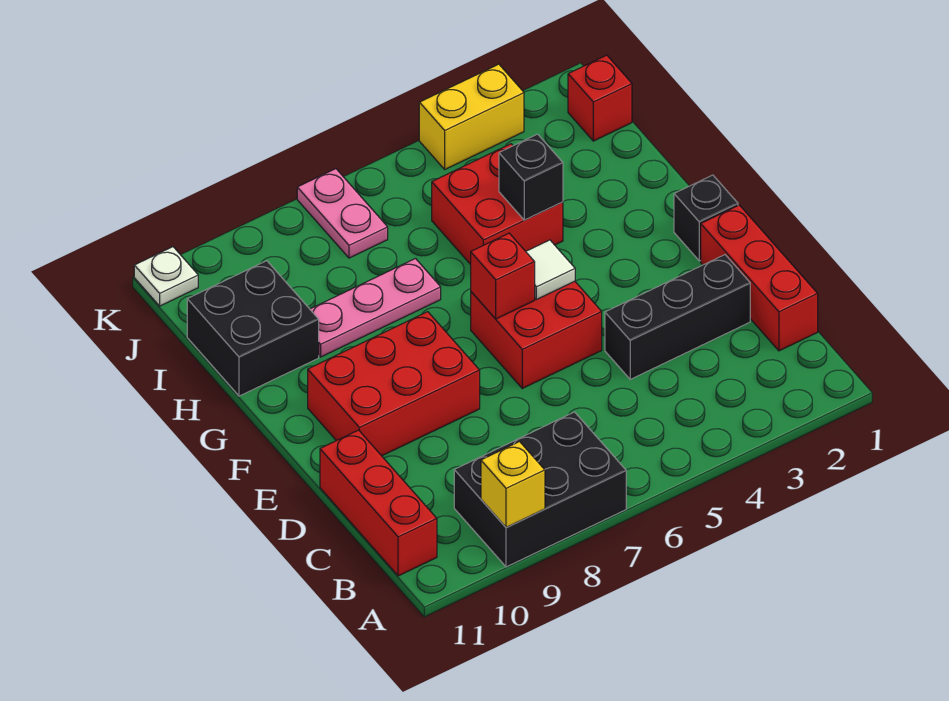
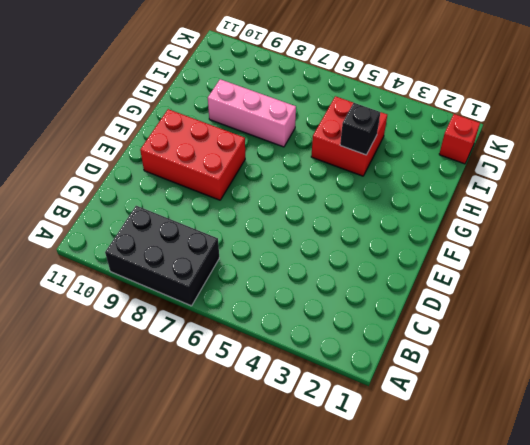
pink brick H7:H9 level 1 -> pink plate H7:H9 level 1
none -> red brick B11:D11 level 1
none -> red brick C1:E1 level 1
none -> black brick D2:D4 level 1

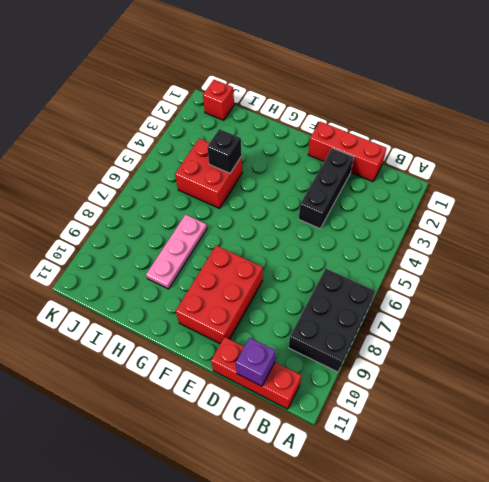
purple brick C11 level 2 -> none
none -> red brick E5:F6 level 1
none -> black brick F1 level 1
none -> black brick H10:I11 level 1

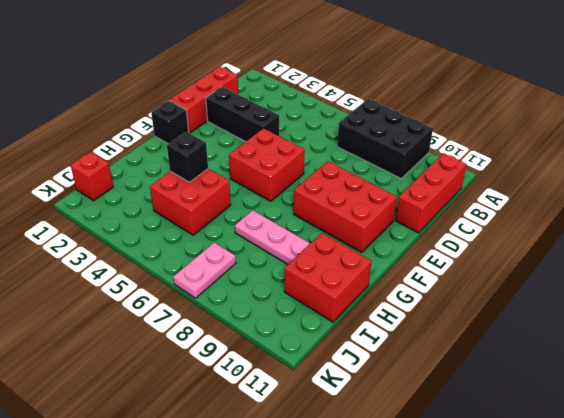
red brick H10:I11 level 1 -> black brick H10:I11 level 1
none -> yellow brick K3:K4 level 1
none -> white plate K11 level 1
none -> yellow brick A9 level 2

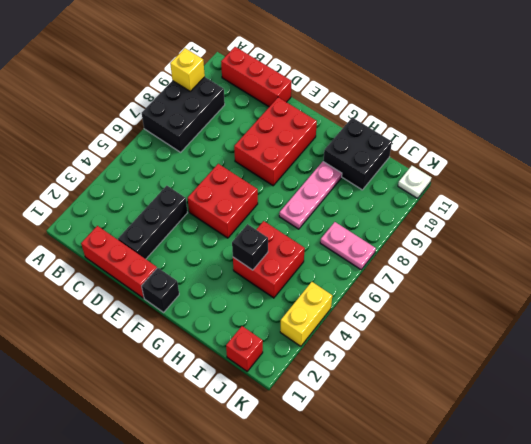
none -> white tile F5 level 2
none -> red brick F6 level 2

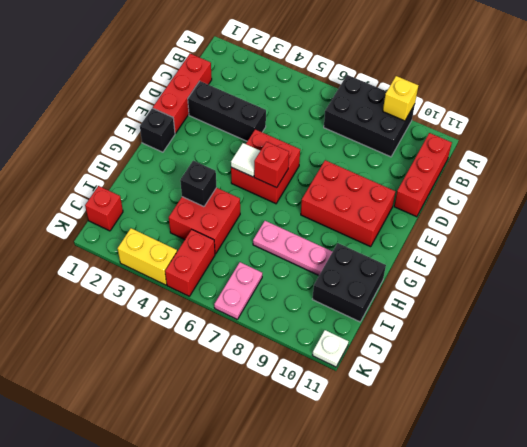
red brick J5:K5 level 1 -> none

